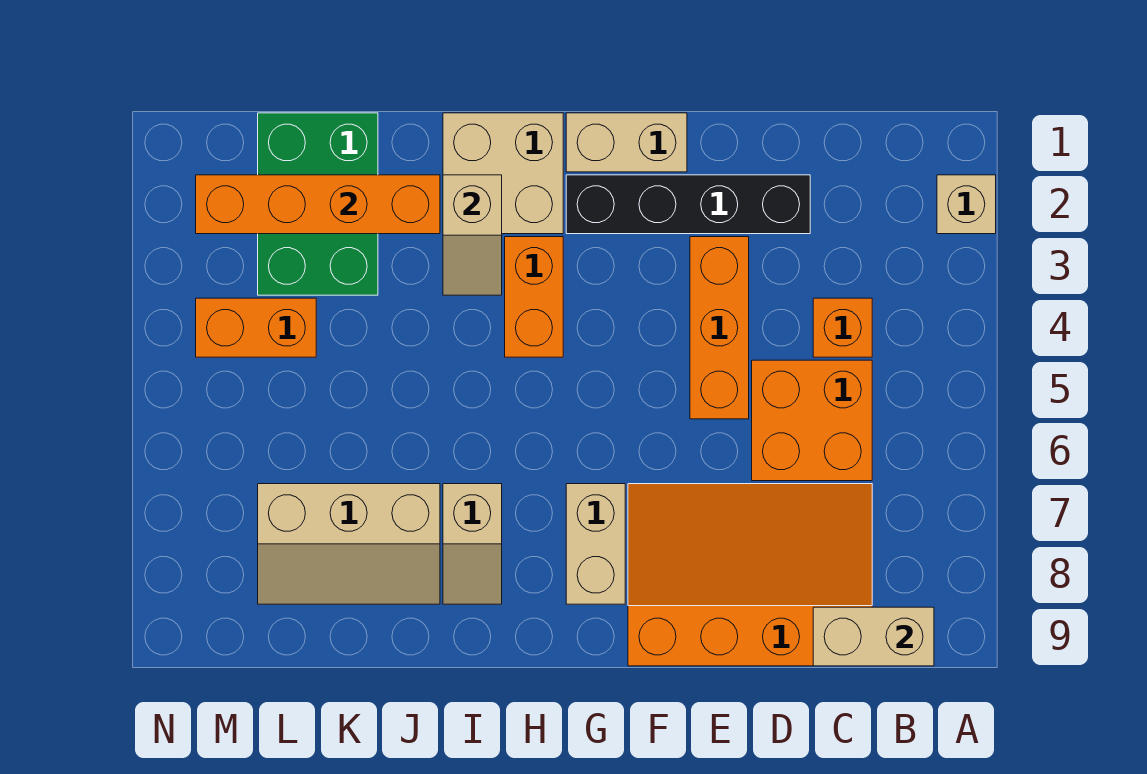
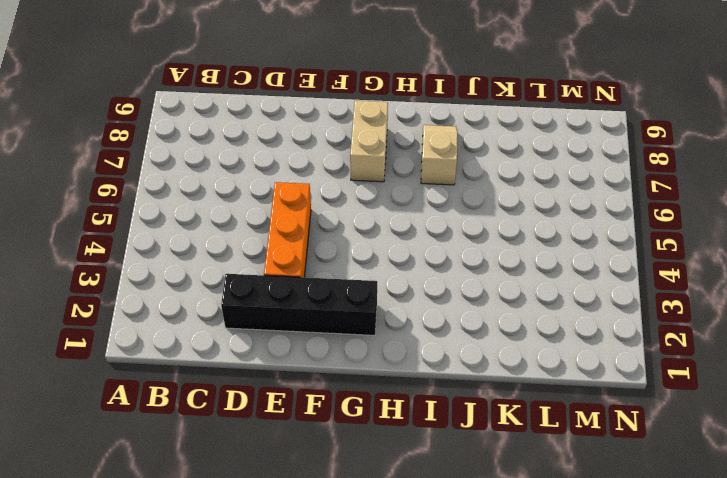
none -> tan brick A2 level 1
none -> orange brick C4 level 1
none -> orange brick C5:D6 level 1

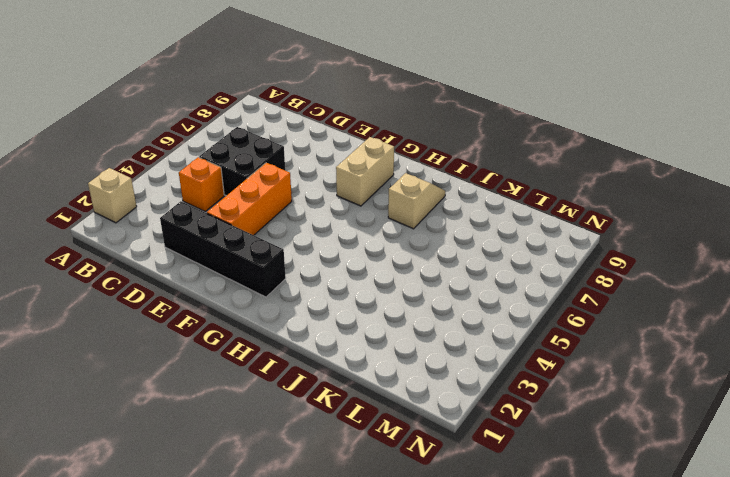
black brick C5:D6 level 1 -> orange brick C5:D6 level 1
none -> orange slope C7:F9 level 1 top 9
none -> tan brick F1:G1 level 1
none -> tan brick H1:I2 level 1

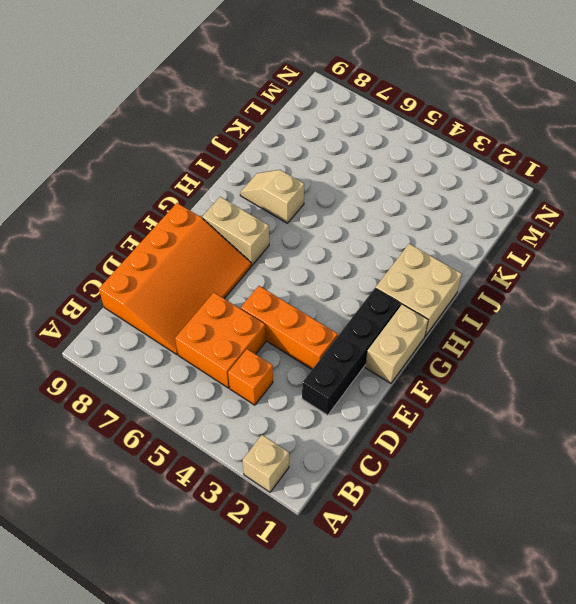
none -> orange brick H3:H4 level 1
none -> tan slope J7:L8 level 1 top 7
none -> green brick K1:L3 level 1

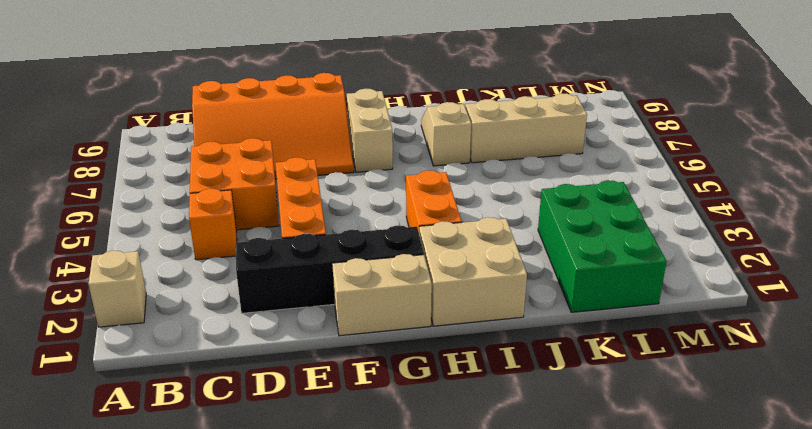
none -> orange brick L4:M4 level 1
none -> tan brick B9:C9 level 2
none -> tan slope I2:I3 level 2 top 2

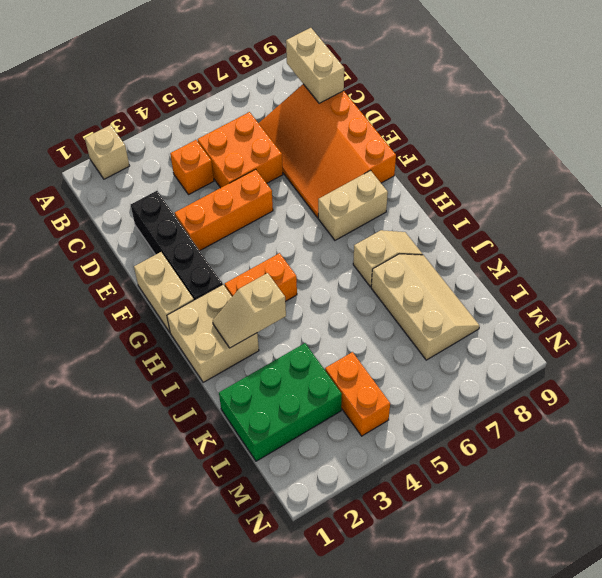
tan slope I2:I3 level 2 top 3 -> tan slope I2:I3 level 2 top 2
none -> orange brick J2:M2 level 2

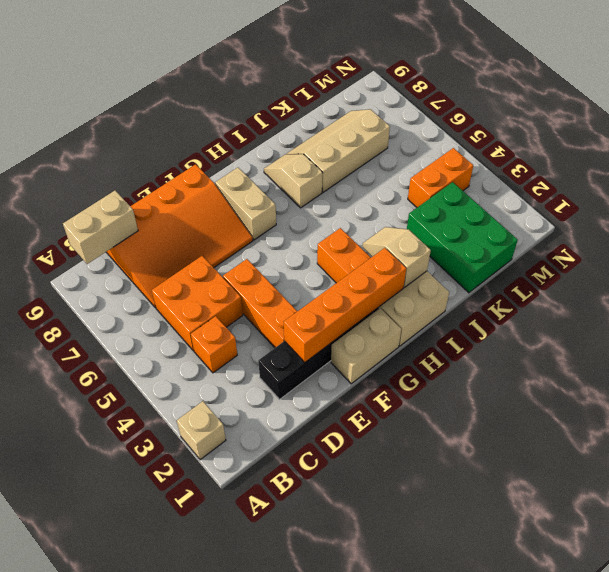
orange brick E2:H2 level 2 -> orange brick J2:M2 level 2

